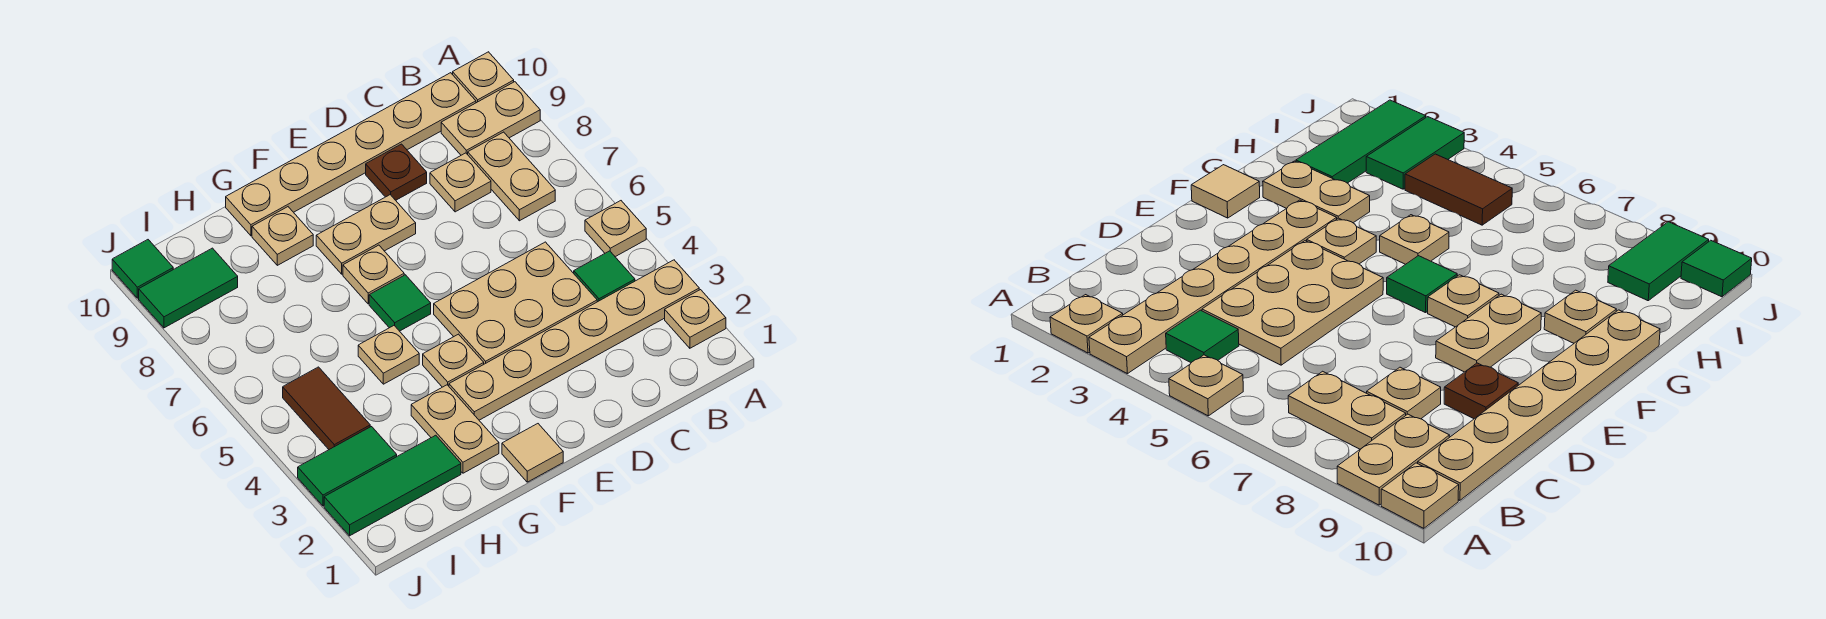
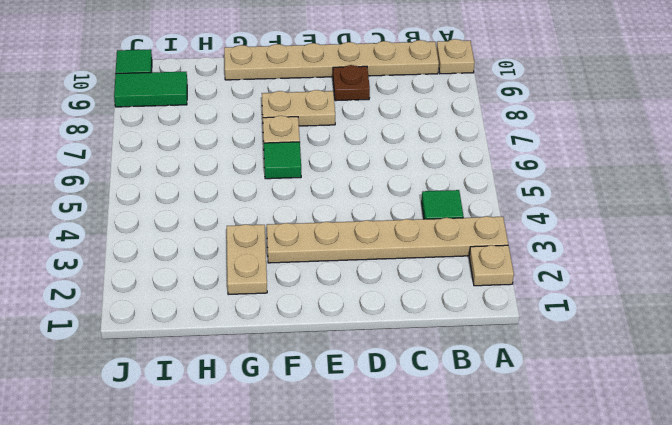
none -> tan plate A5 level 1
none -> tan plate A9:B9 level 1
none -> tan plate B7:B8 level 1

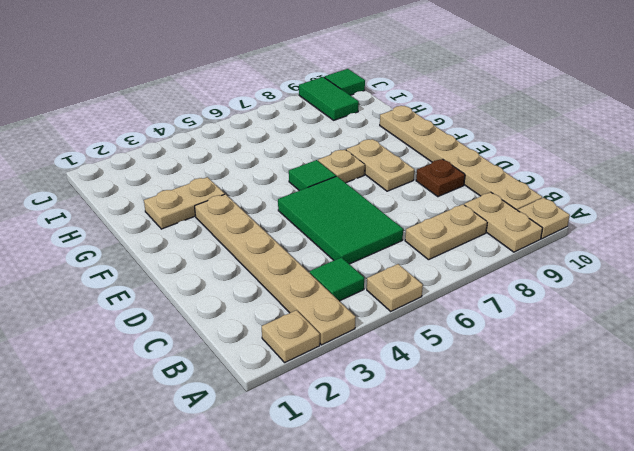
green tile C5:E6 level 1 -> tan plate C4:E5 level 1
none -> tan plate C8 level 1
none -> tan tile F1 level 1
none -> tan plate F4 level 1

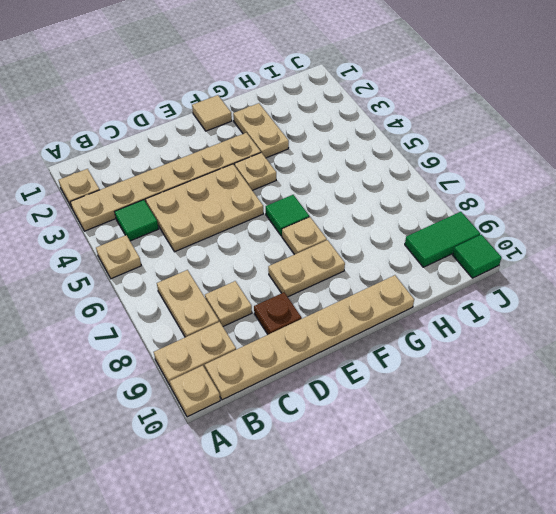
none -> tan plate G5 level 1
none -> tan plate G9 level 1
none -> green tile H2:J2 level 1

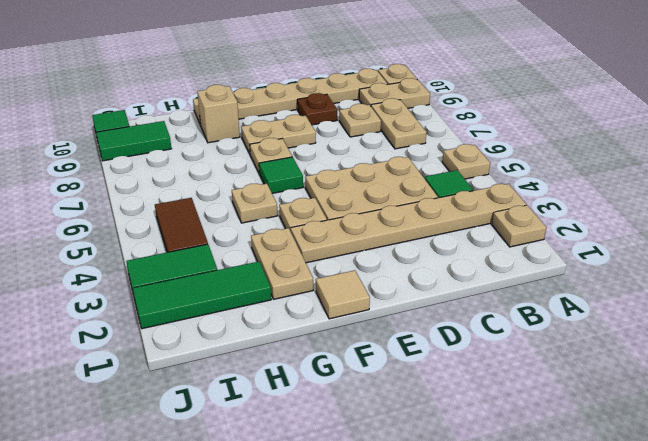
tan brick G9 level 1 -> tan plate G9 level 1

